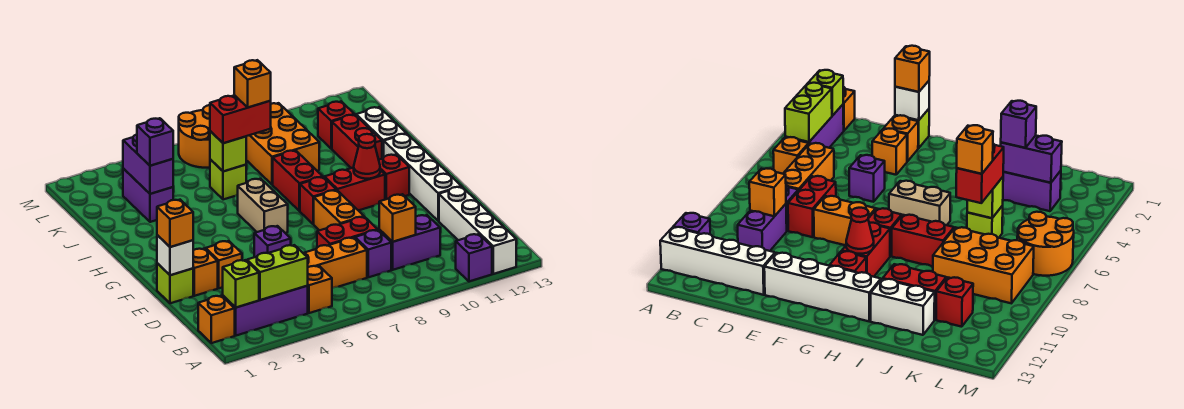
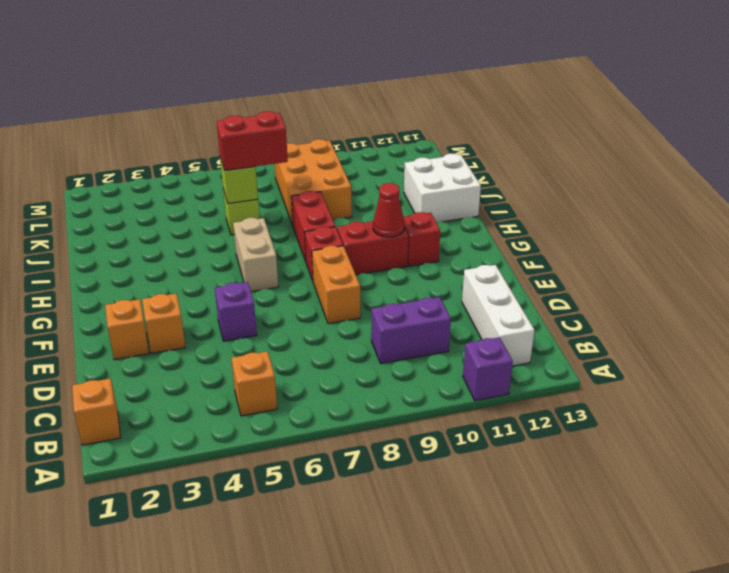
white brick B12:D12 level 1 -> white brick A12:D12 level 1
white brick I12:J13 level 1 -> white brick I12:J12 level 1
none -> purple brick B2:B4 level 1
none -> orange brick C5:C7 level 1
none -> purple brick C8 level 1
none -> red brick D7:D8 level 1

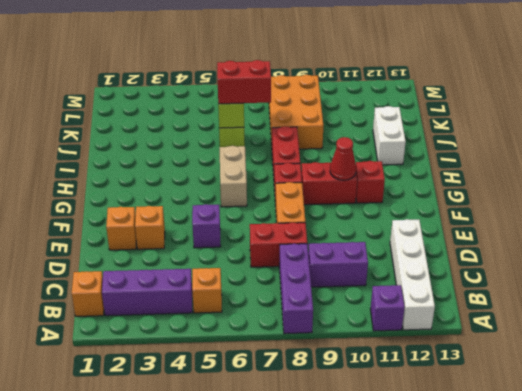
purple brick A8:C8 level 1 -> purple brick C8 level 1
none -> orange brick C5:C7 level 1
none -> lime brick E1 level 1
none -> white brick E12:H12 level 1
none -> red brick I11:J11 level 1

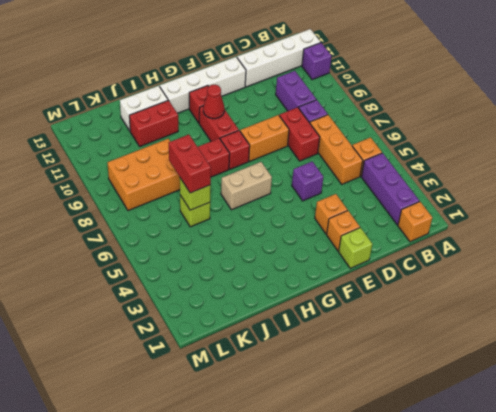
none -> purple brick J3:K3 level 1
none -> red brick K11 level 1
none -> orange round brick L6:M7 level 1
none -> lime brick B2 level 2

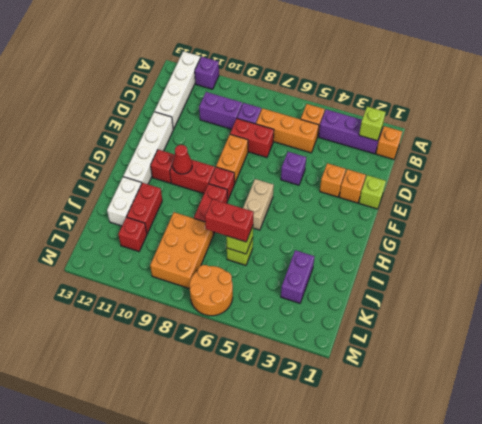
none -> lime brick B3:B4 level 2
none -> orange brick C9 level 2
none -> white brick E1 level 2
none -> purple brick J3:K3 level 2

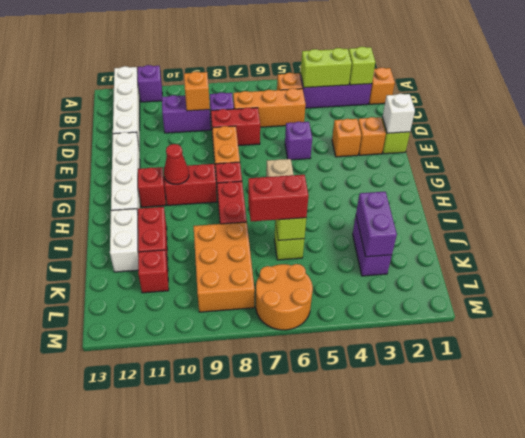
none -> orange brick E1 level 3
none -> purple brick J3 level 3
none -> orange brick J7 level 4

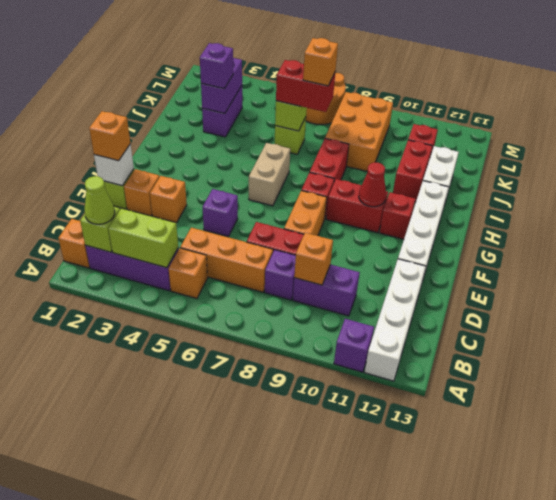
lime cone B2 level 3 -> none

